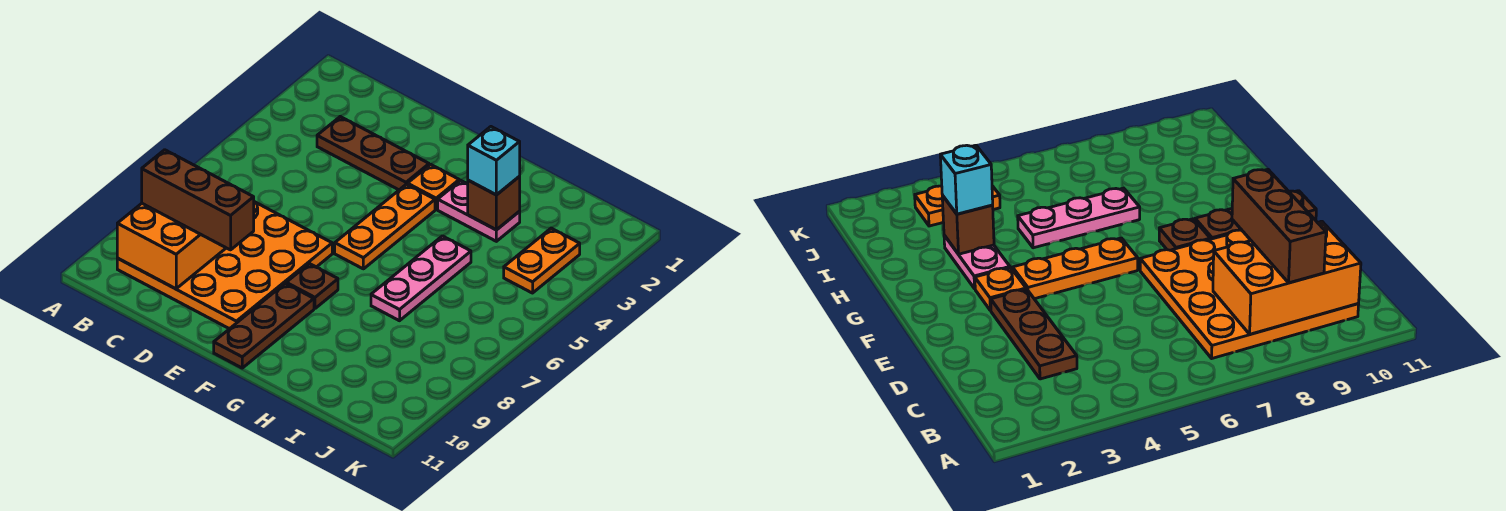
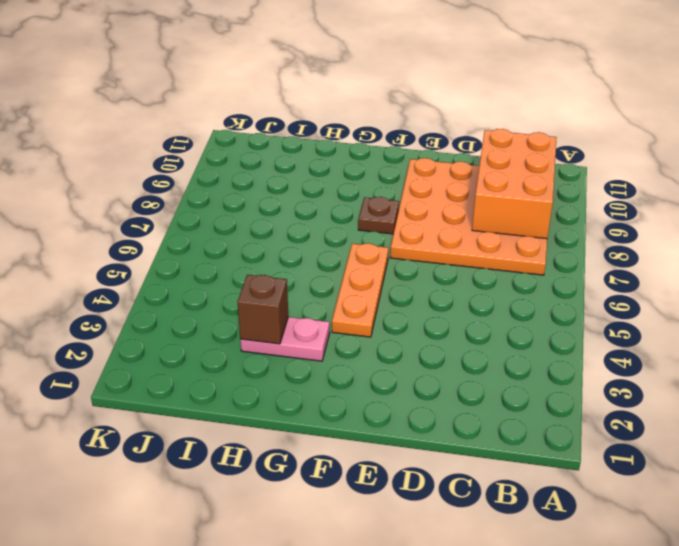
none -> brown plate C3:E3 level 1
none -> orange plate F3 level 1
none -> brown plate F9:F11 level 1

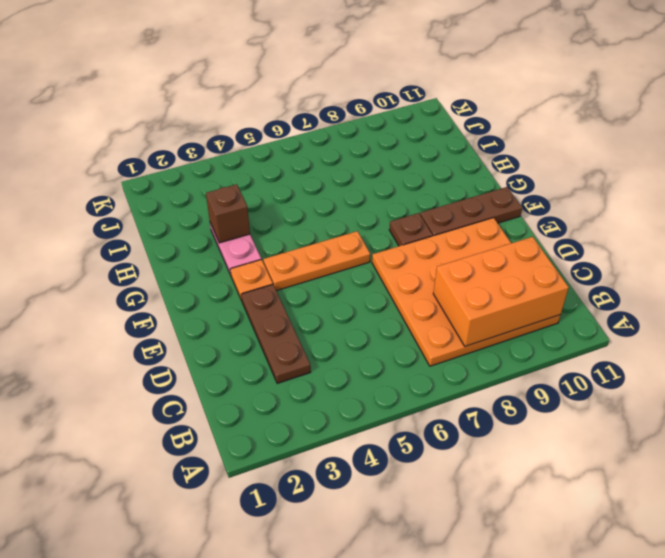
none -> pink plate H5:H7 level 1
none -> orange plate J3:J4 level 1
none -> brown brick B9:D9 level 3

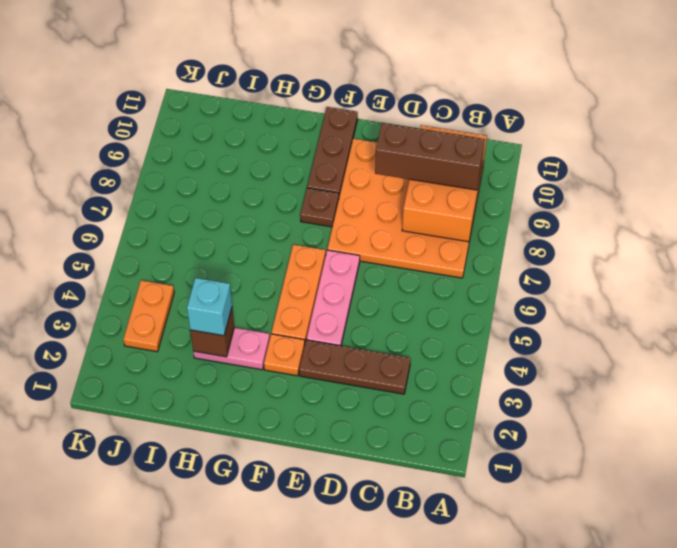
pink plate E4:E6 level 1 -> pink plate H5:H7 level 1

